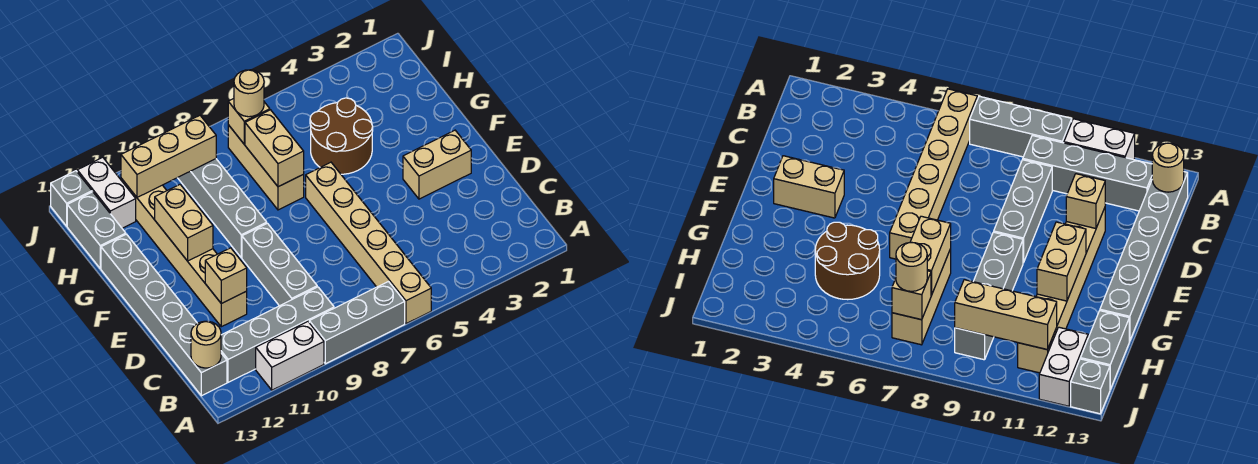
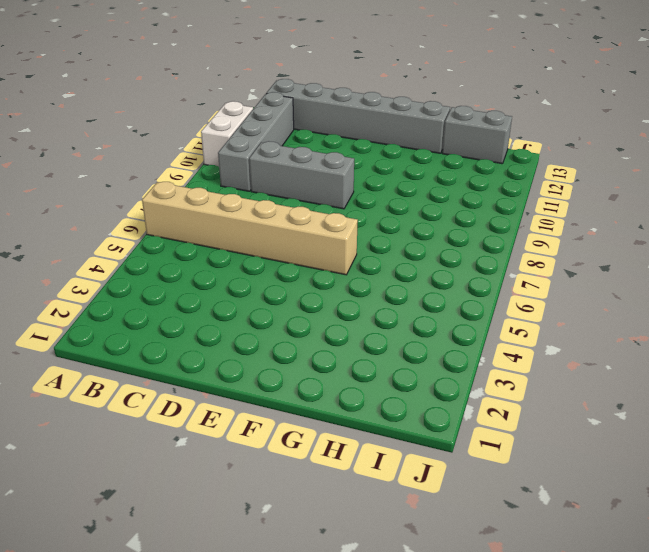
none -> grey brick A7:A9 level 1
none -> tan brick D11:I11 level 1
none -> tan brick E2:E3 level 1

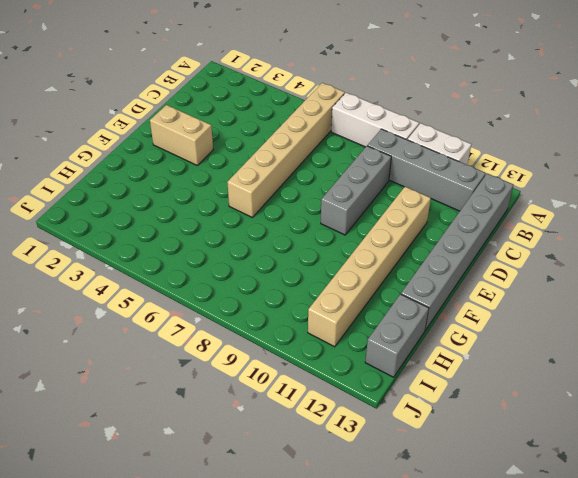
white brick A7:A9 level 1 -> grey brick A7:A9 level 1
none -> grey brick F9:I9 level 1
none -> brown round brick G4:H5 level 1
none -> tan brick G7:I7 level 1

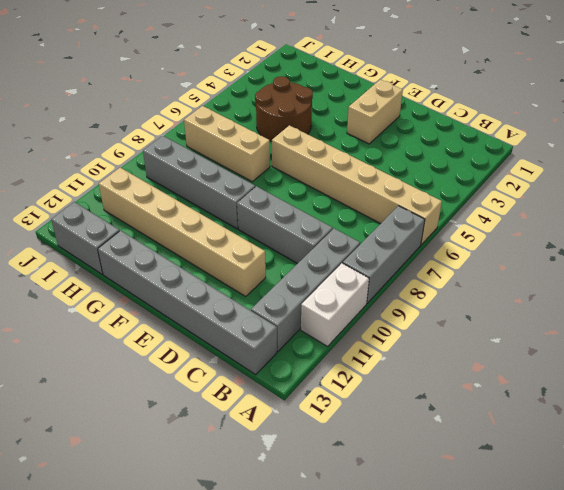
none -> white brick I12:J12 level 1
none -> grey brick J13 level 1
none -> tan round brick B13 level 2

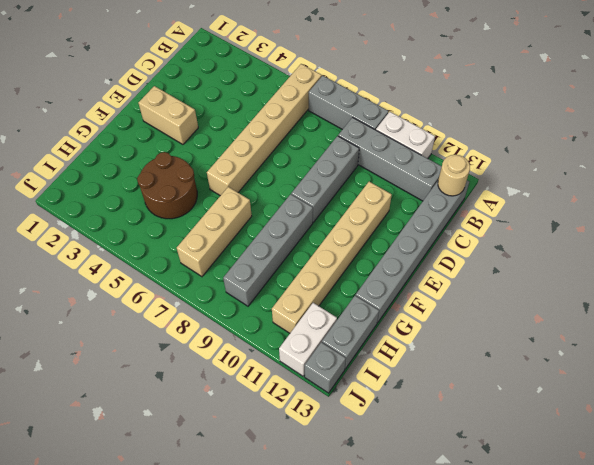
none -> tan brick D11 level 2
none -> tan brick F11:G11 level 2
none -> tan brick G7:H7 level 2

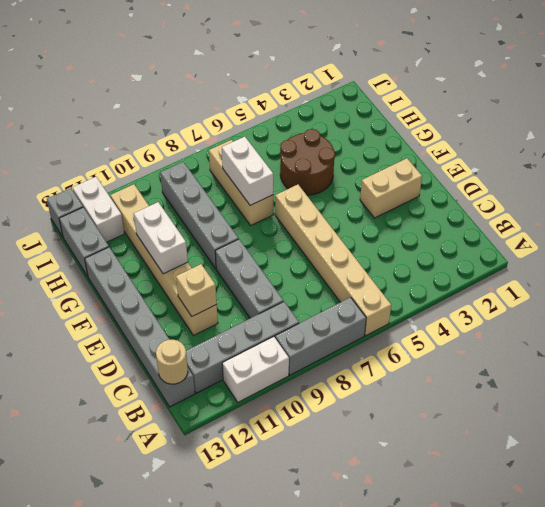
white brick F11:G11 level 2 -> tan brick F11:G11 level 2
white brick G7:H7 level 2 -> tan brick G7:H7 level 2
none -> tan brick I7 level 2
none -> tan brick I9:I11 level 2
none -> tan round brick I7 level 3

